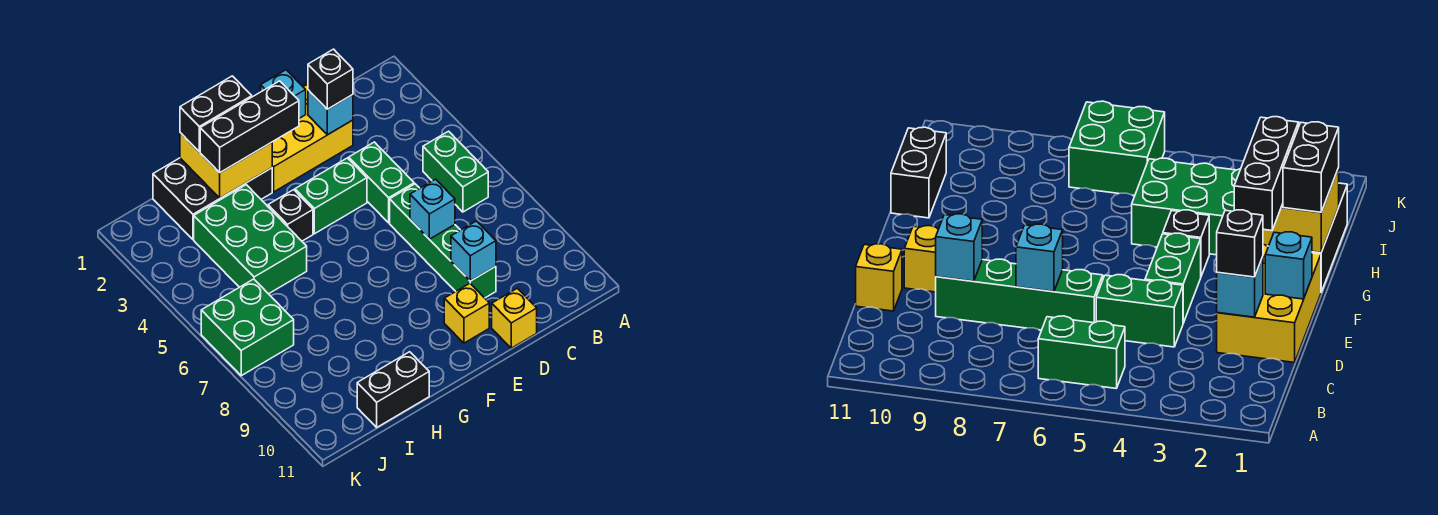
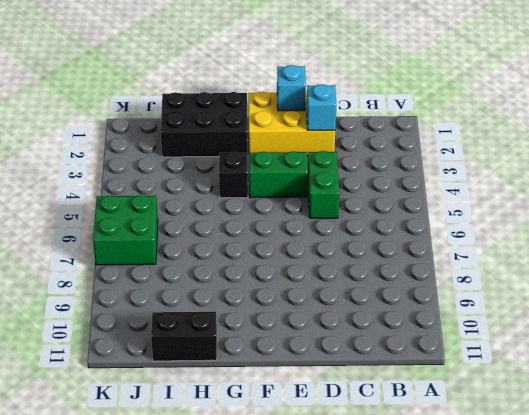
none -> green brick B5:B6 level 1
none -> green brick D6:D9 level 1
none -> yellow brick D11 level 1

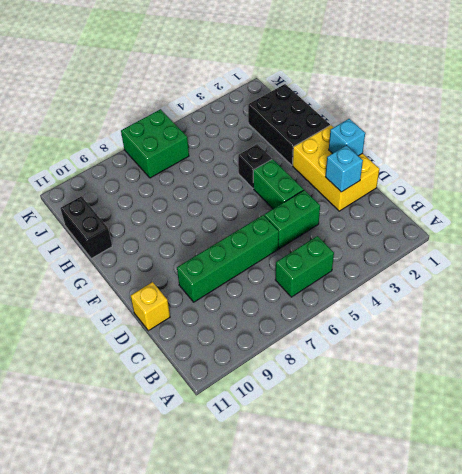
none -> yellow brick E10 level 1
none -> green brick H3:I5 level 1
none -> cyan brick D7 level 2

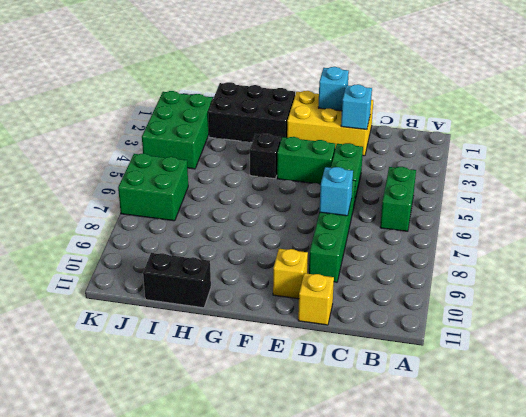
green brick J2:K4 level 1 -> green brick H3:I5 level 1
none -> cyan brick D9 level 2
none -> yellow brick G1:H2 level 2
none -> black brick D2 level 3

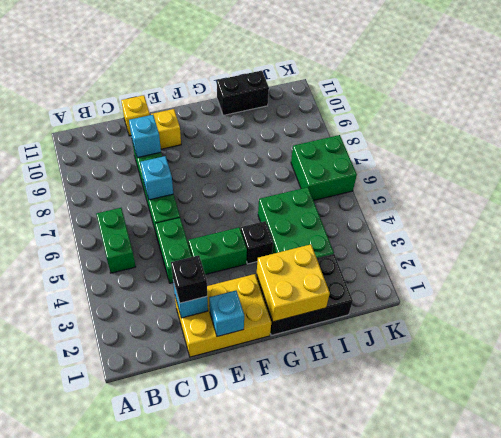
none -> black brick F2:H2 level 3
none -> black brick G1:H1 level 3

